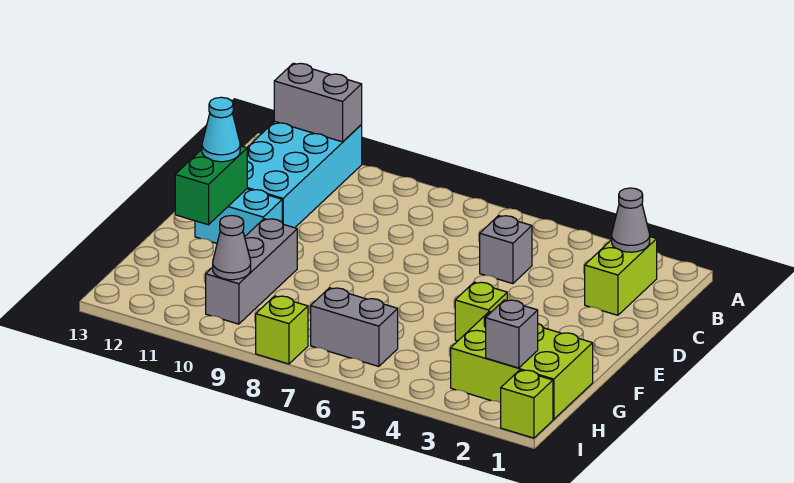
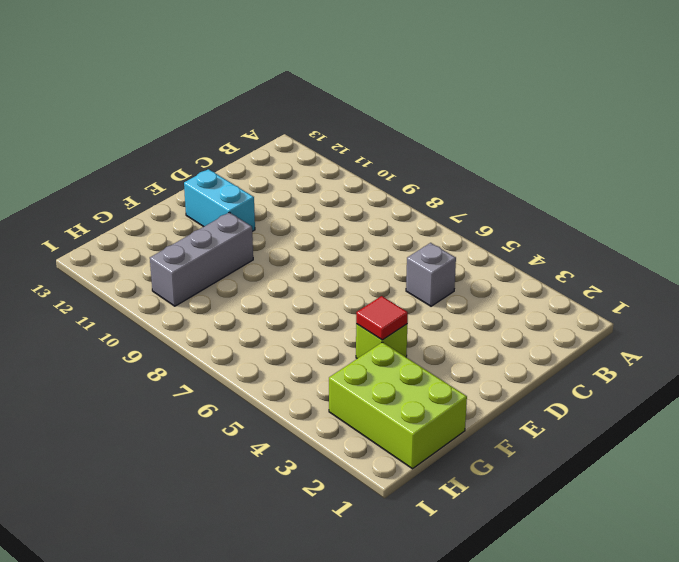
red tile F4 level 2 -> none
none -> cyan brick A11:D12 level 1
none -> lime brick B2:C2 level 1
none -> grey brick H6:H7 level 1

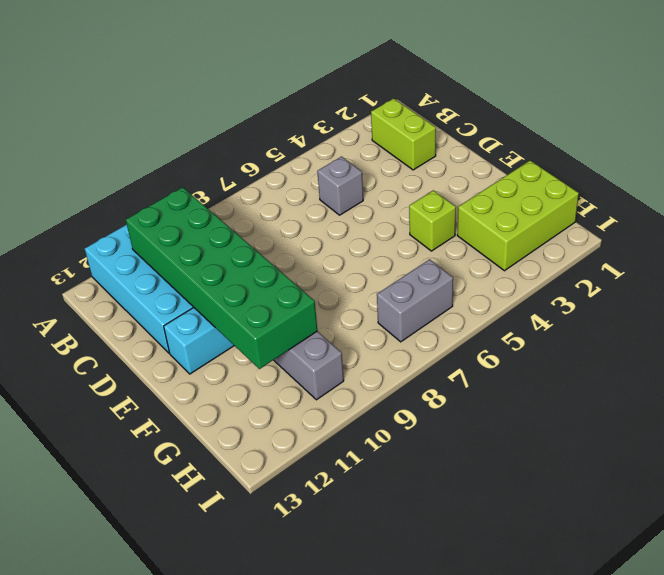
green brick B10:G11 level 2 -> none
none -> lime brick I1 level 1
none -> lime brick I8 level 1
none -> grey brick A11:A12 level 2

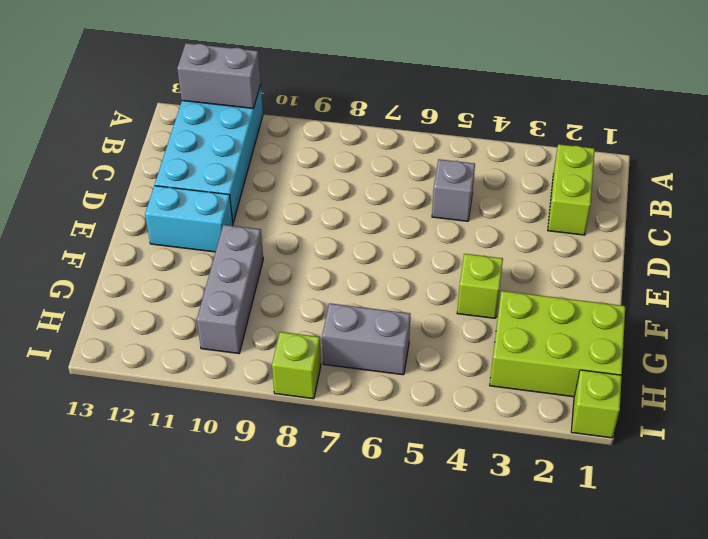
none -> grey cone B2 level 2
none -> green brick E12:F12 level 2
none -> grey brick H2 level 2

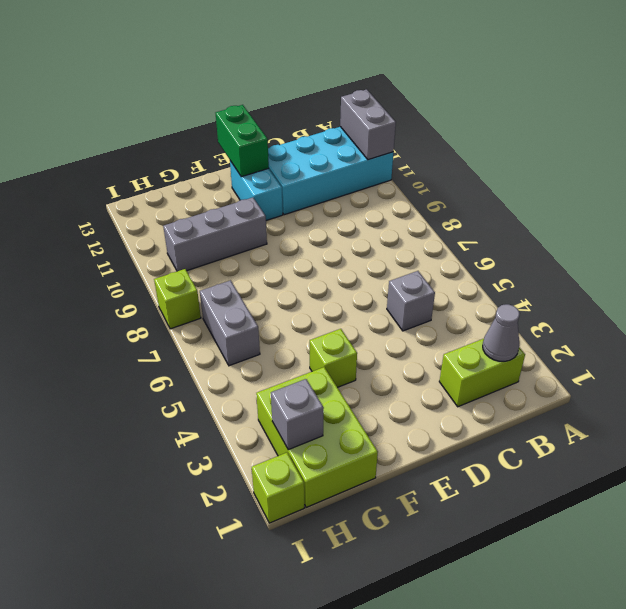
green brick E12:E13 level 2 -> green brick E12:F12 level 2
none -> grey cone H10 level 2
none -> cyan cone E12 level 3

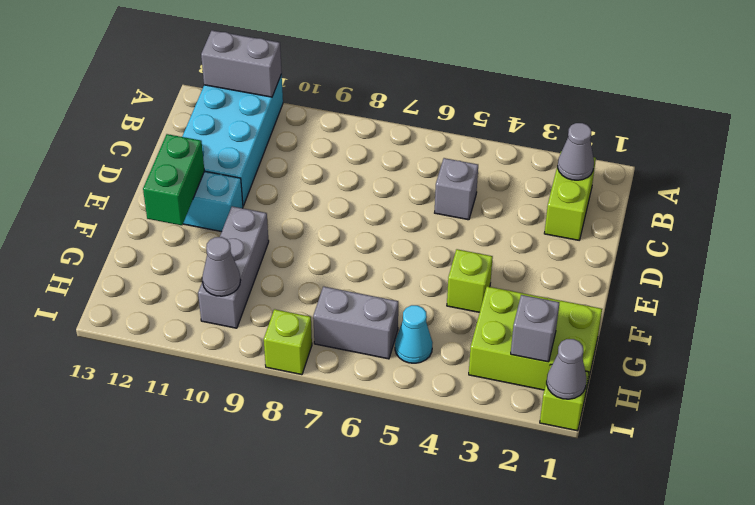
cyan cone H5 level 1 -> cyan cone E12 level 3
grey cone I1 level 2 -> none

